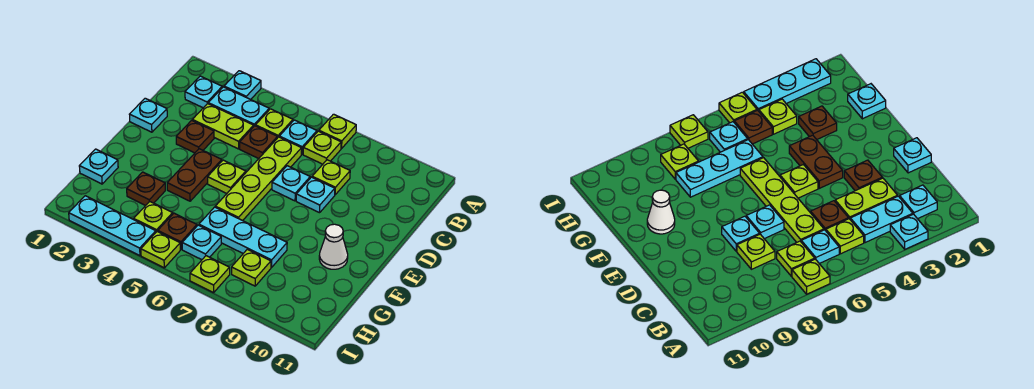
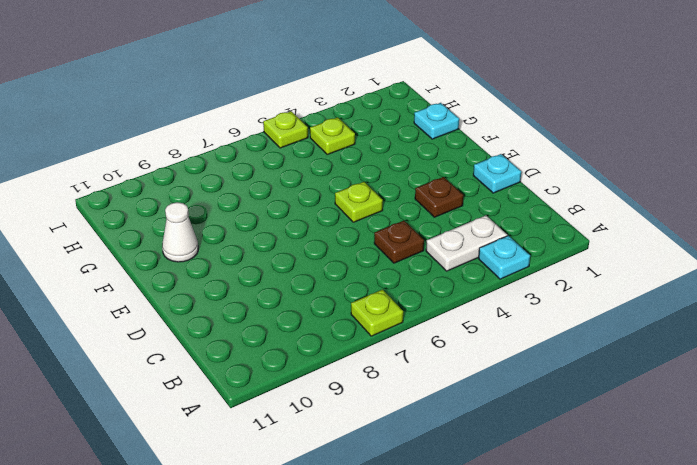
white plate B3:B4 level 1 -> cyan plate B3:B4 level 1
none -> cyan plate B2 level 1
none -> lime plate B5 level 1
none -> cyan plate B6 level 1

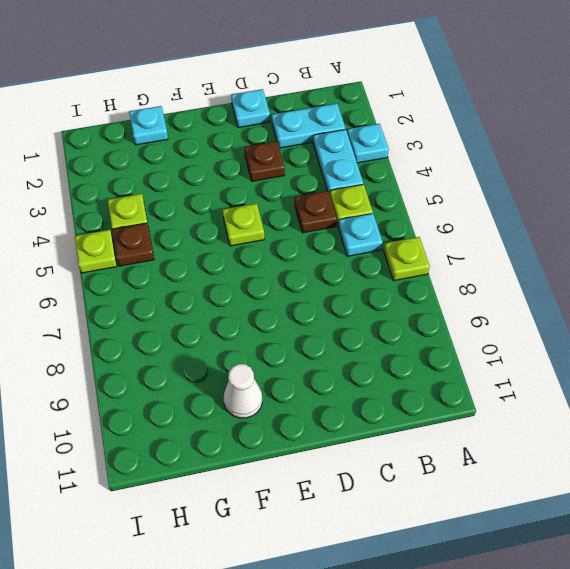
cyan plate B2:C2 level 1 -> cyan plate B2 level 1
none -> lime plate B7 level 1
none -> lime plate C3:C4 level 1
none -> lime plate C6:F6 level 1

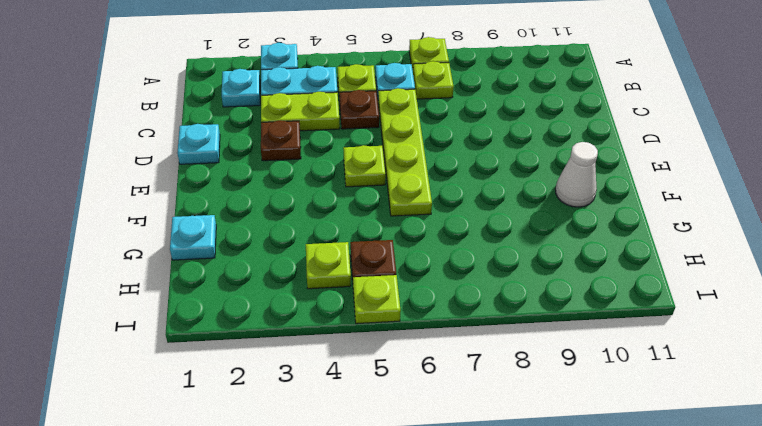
none -> lime plate C8 level 1
none -> cyan plate D7 level 1
none -> cyan plate D8 level 1

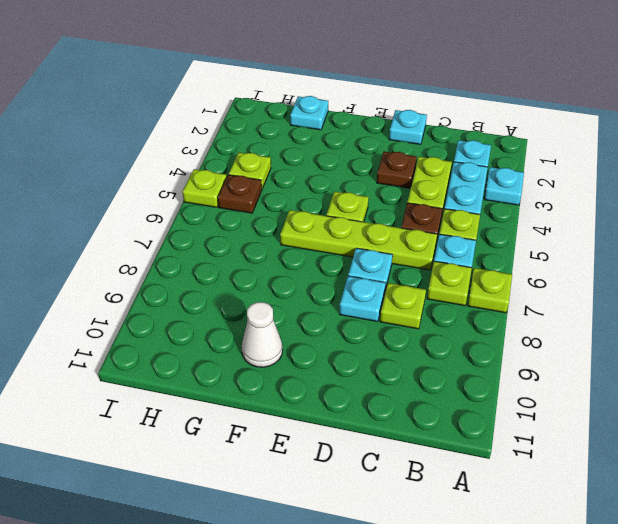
none -> brown plate E4:F4 level 1
none -> brown plate G3 level 1
none -> cyan plate G6:G8 level 1

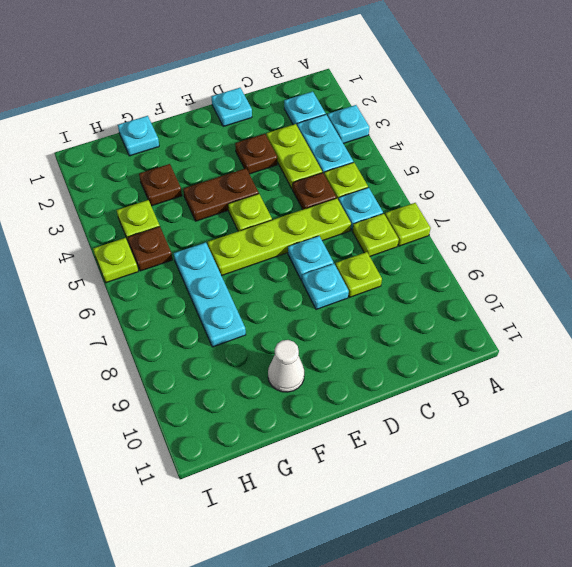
none -> cyan plate H6 level 1
none -> lime plate H8 level 1
none -> cyan plate I2:I4 level 1

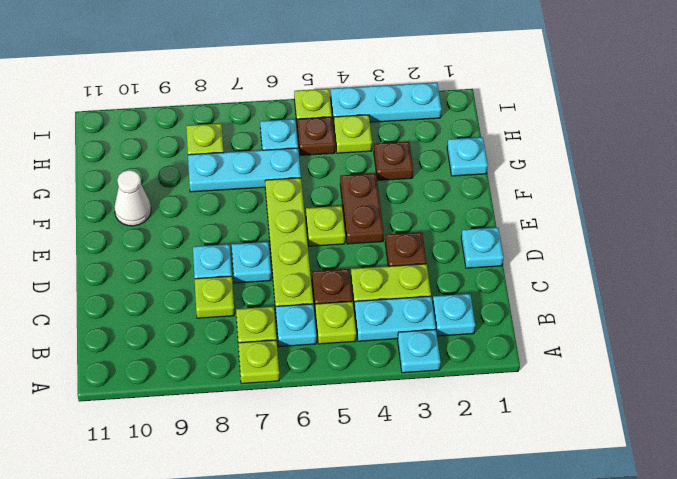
none -> lime plate I7 level 1

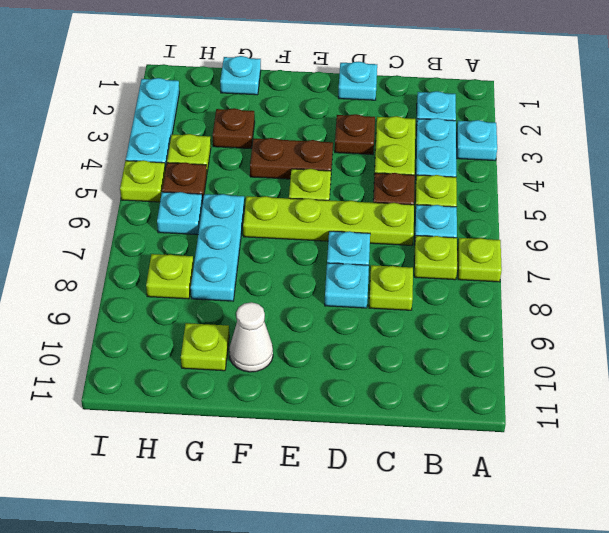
lime plate G10 level 1 -> lime plate I7 level 1

